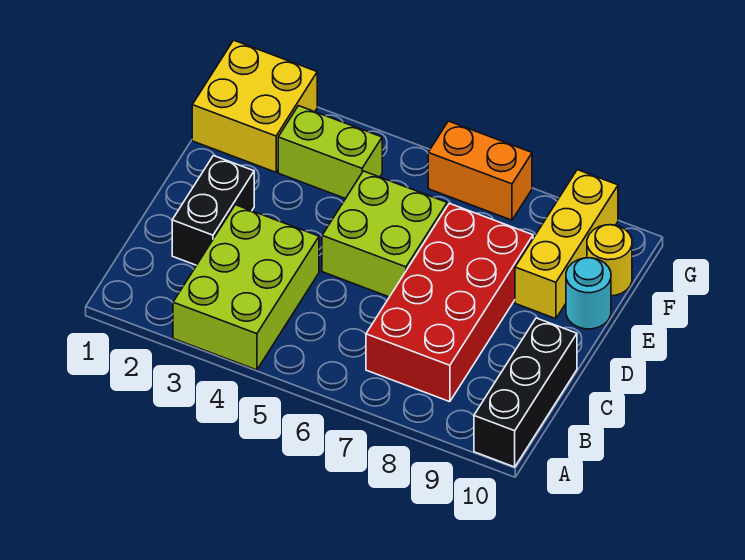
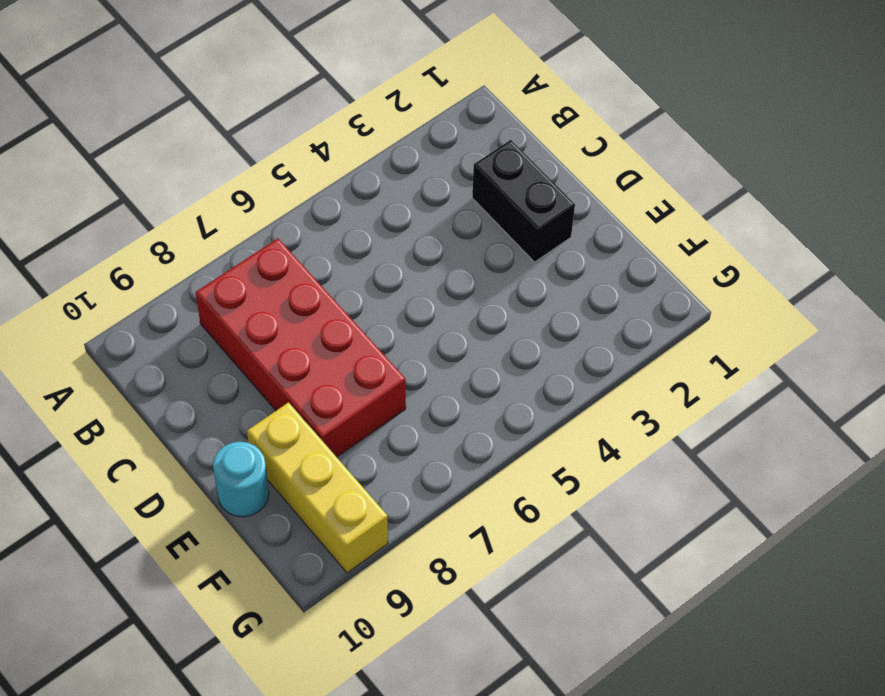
none -> lime brick A3:C4 level 1
none -> black brick A10:C10 level 1

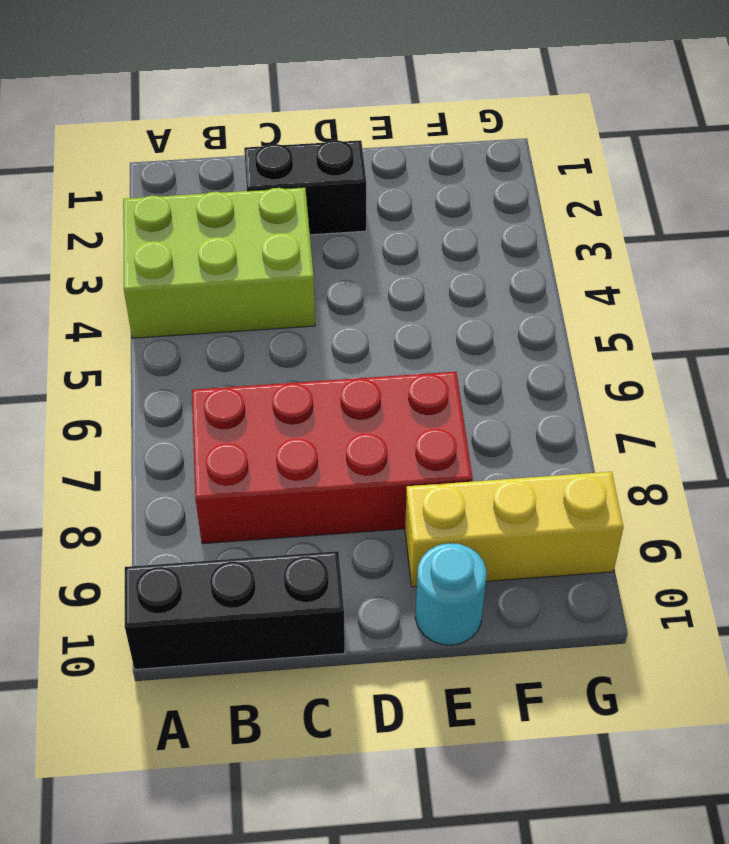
none -> lime brick D5:E6 level 1
none -> yellow brick F1:G2 level 1

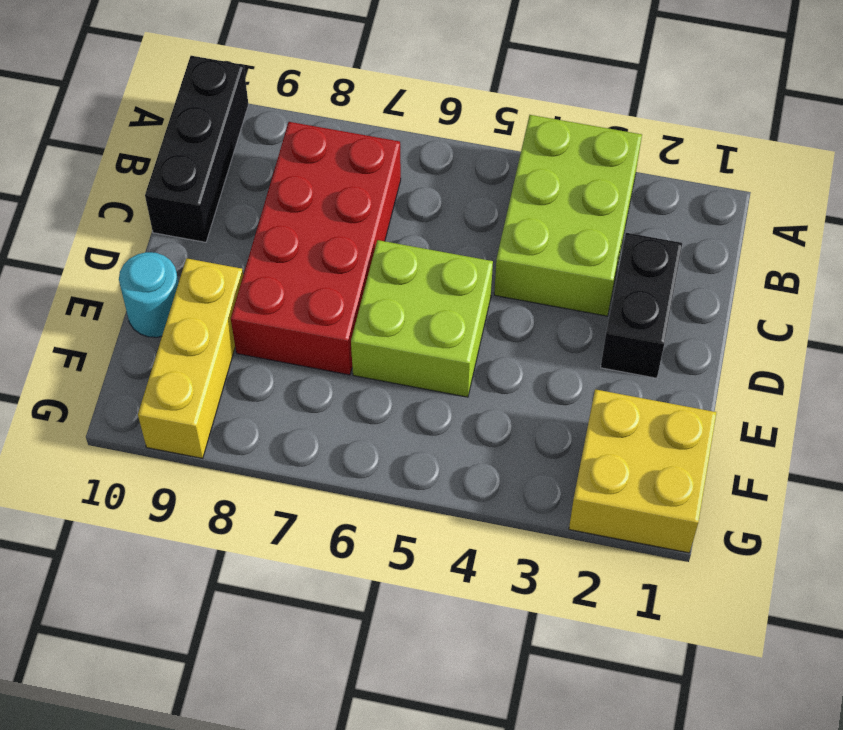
none -> lime brick F3:F4 level 1
none -> yellow round brick F10 level 1

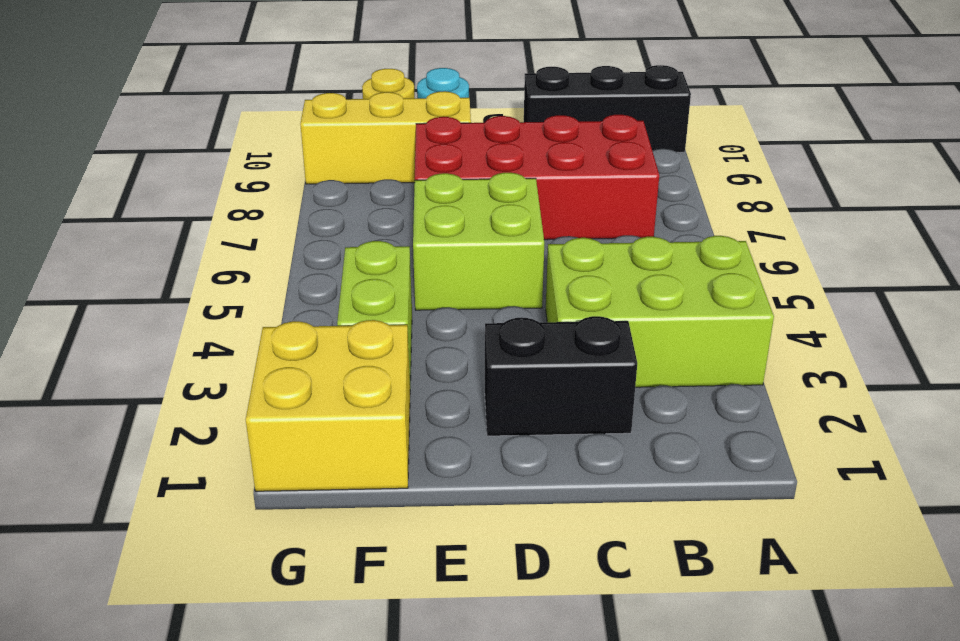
none -> orange brick G6:G7 level 1

